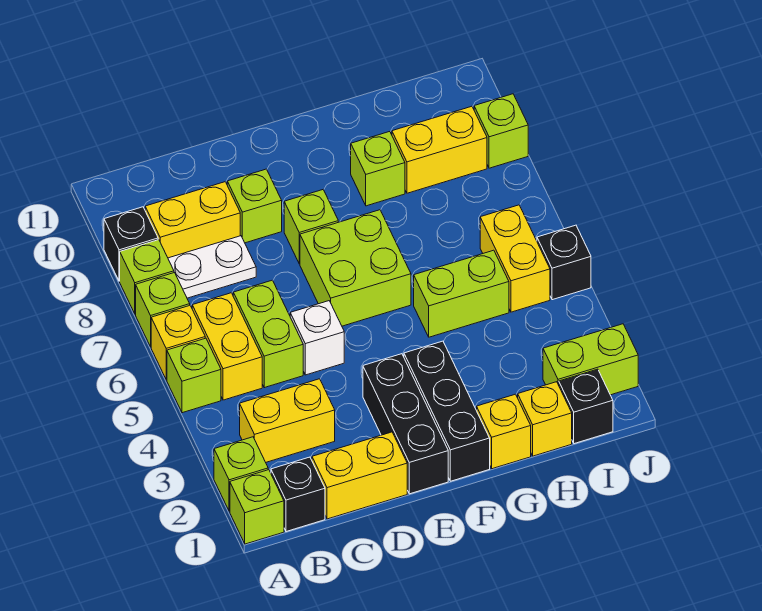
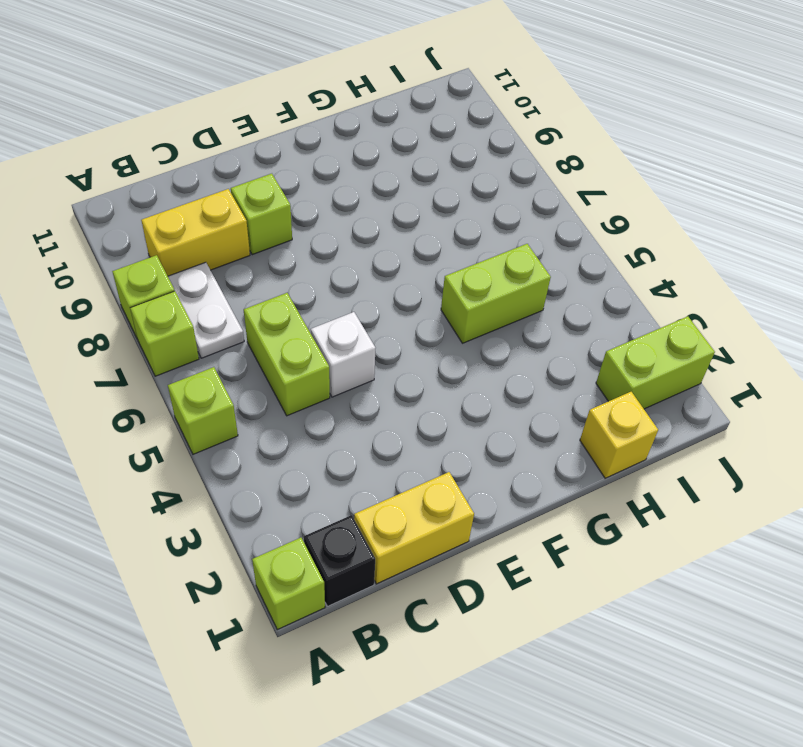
white plate B7:B8 level 1 -> white plate B8:C8 level 1
none -> lime brick A2 level 1
none -> yellow brick A6 level 1
none -> black brick A9 level 1
none -> yellow brick B3:C3 level 1

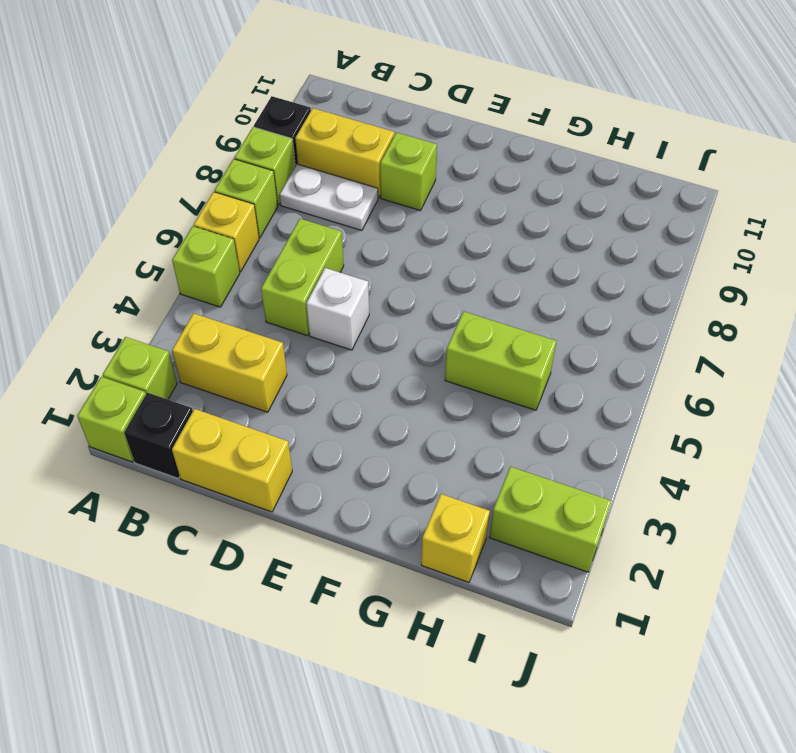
none -> yellow brick B5:B6 level 1
none -> black brick E1:E3 level 1
none -> lime brick E6:F7 level 1
none -> lime brick E8 level 1

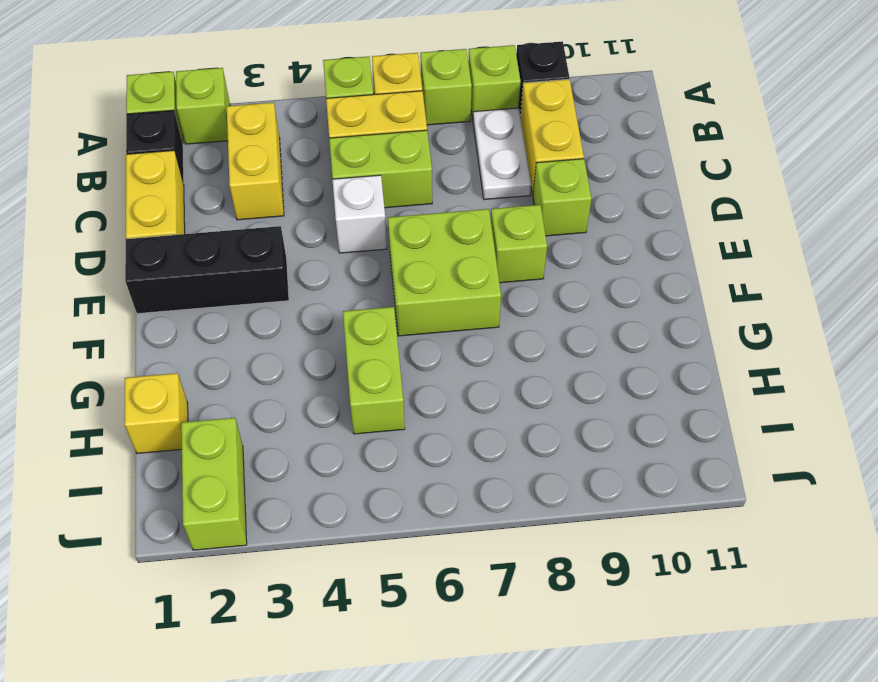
none -> black brick F1:F3 level 1
none -> yellow brick G1 level 1
none -> lime brick G9 level 1
none -> yellow brick H9:I9 level 1

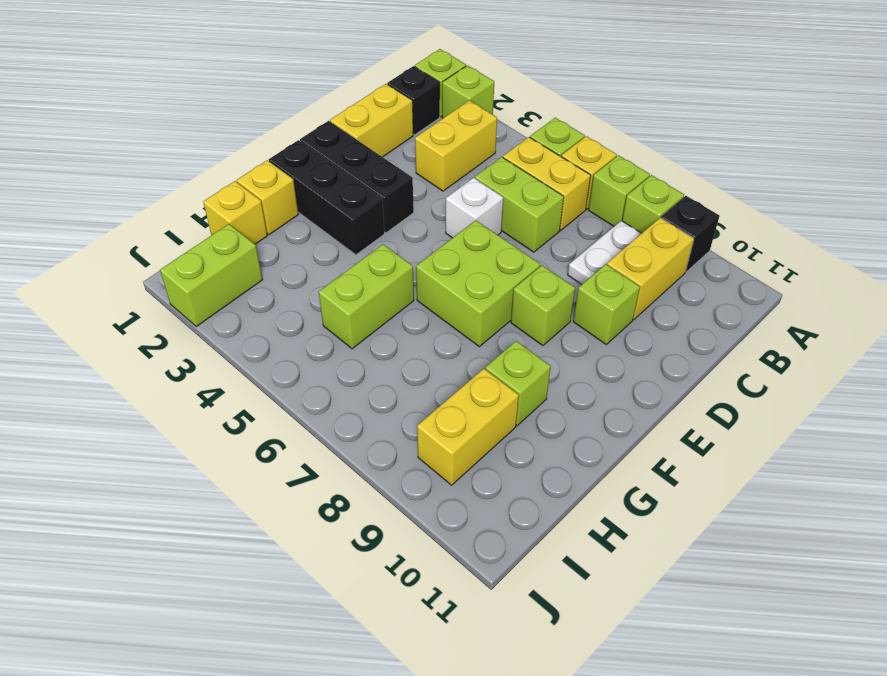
none -> black brick I1 level 1
none -> yellow brick I5:I6 level 1
none -> black brick J5 level 1
none -> lime brick J9 level 1

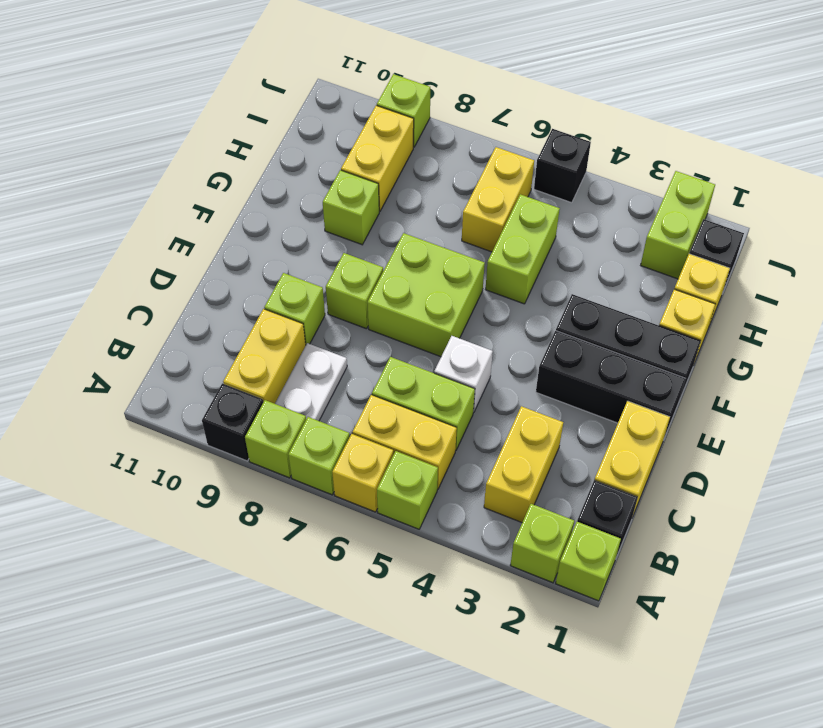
yellow brick H6:I6 level 1 -> yellow brick I5:I6 level 1

